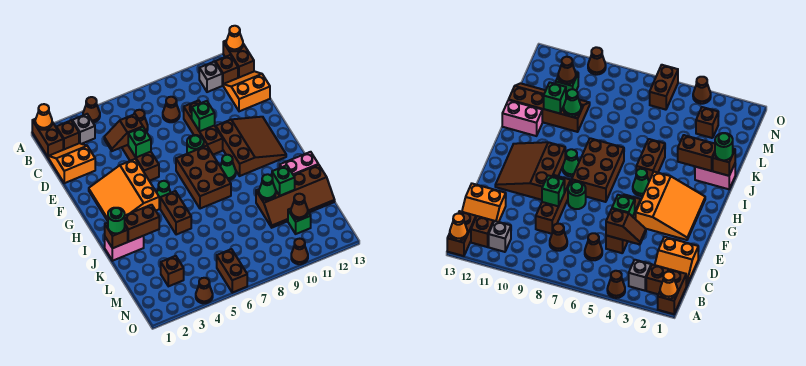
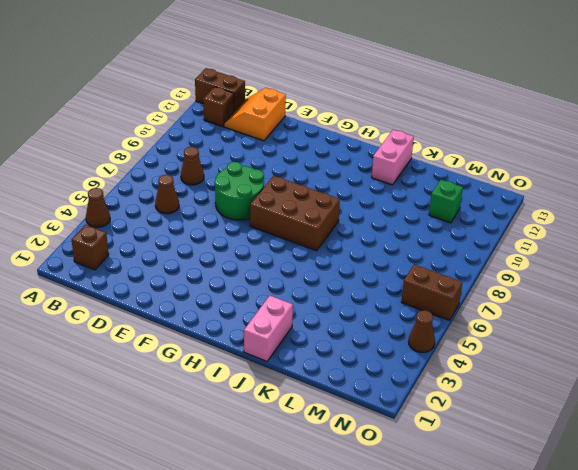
green round brick E7:F8 level 1 -> green round brick F8 level 1
none -> brown brick A1:B1 level 1
none -> grey brick B3 level 1
none -> grey brick B11 level 1
none -> orange slope C1:D2 level 1 top D

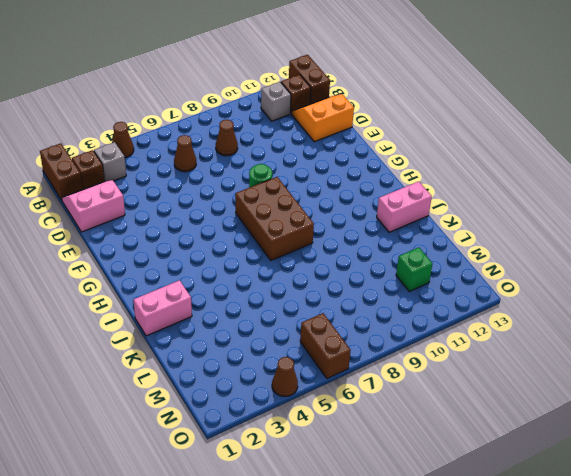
pink slope C1:D2 level 1 top D -> orange slope C1:D2 level 1 top D
none -> brown brick D5:F5 level 1
none -> brown brick D9:F9 level 1
none -> orange slope F2:H4 level 1 top 4
none -> brown slope F10:H12 level 1 top 10

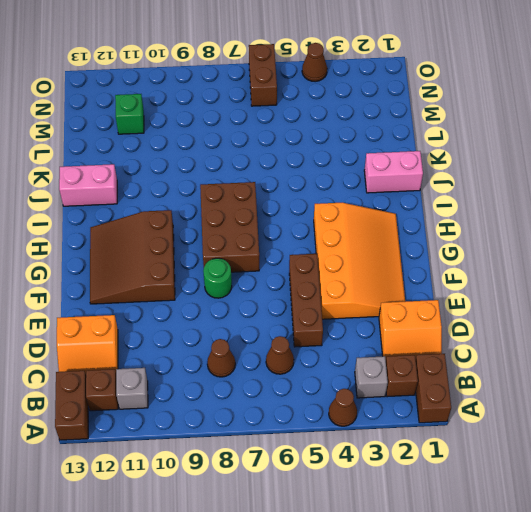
orange slope E2:H4 level 1 top 4 -> orange slope F2:H4 level 1 top 4
none -> brown brick D9:F9 level 1
none -> green cone H5 level 1
none -> green cone H9 level 1
none -> brown brick I5:J5 level 1

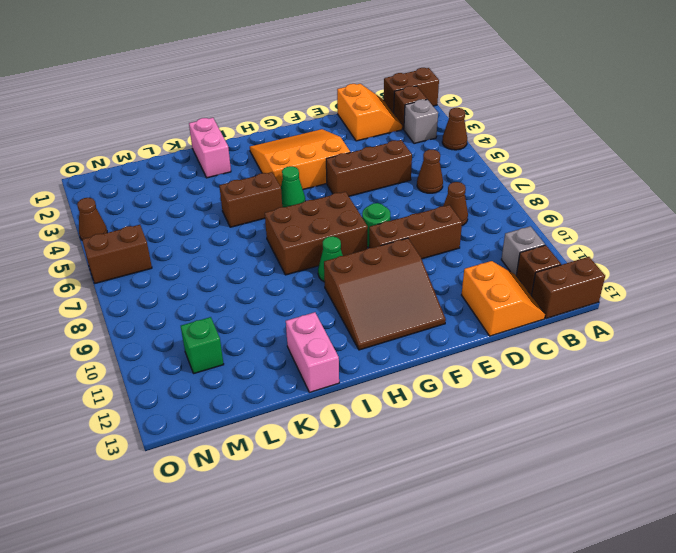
none -> brown slope K10:L13 level 1 top K
none -> brown brick M3 level 1
none -> brown cone O10 level 1
none -> orange cone A1 level 2

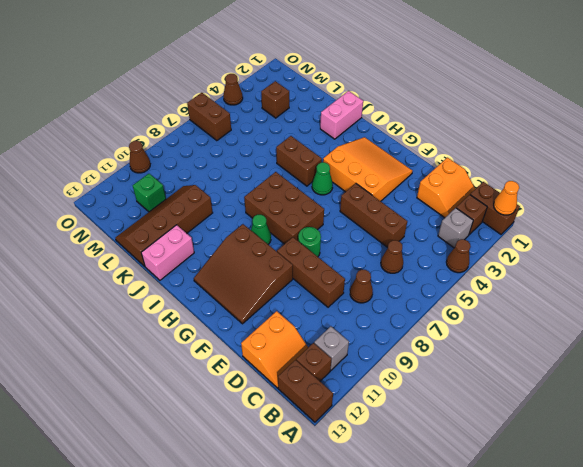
none -> orange cone A13 level 2
none -> brown slope D4:D5 level 2 top 5
none -> green brick E5 level 2
none -> green brick E9 level 2

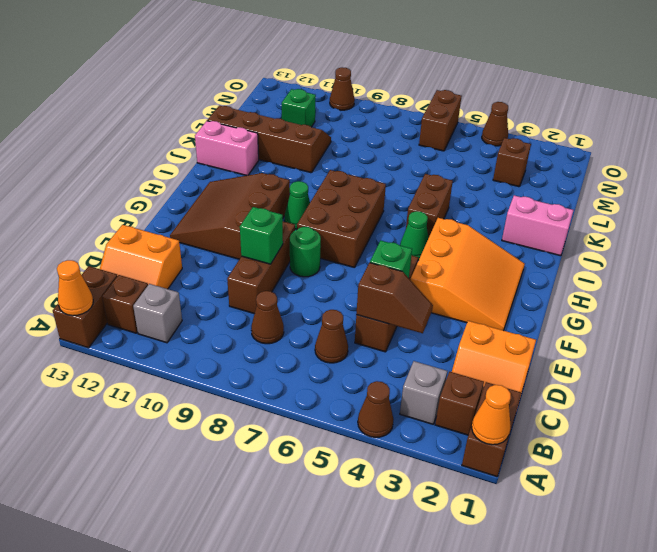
none -> brown brick J1 level 2
none -> brown brick J2:J3 level 2
none -> green cone K10 level 2
none -> green brick K11 level 2

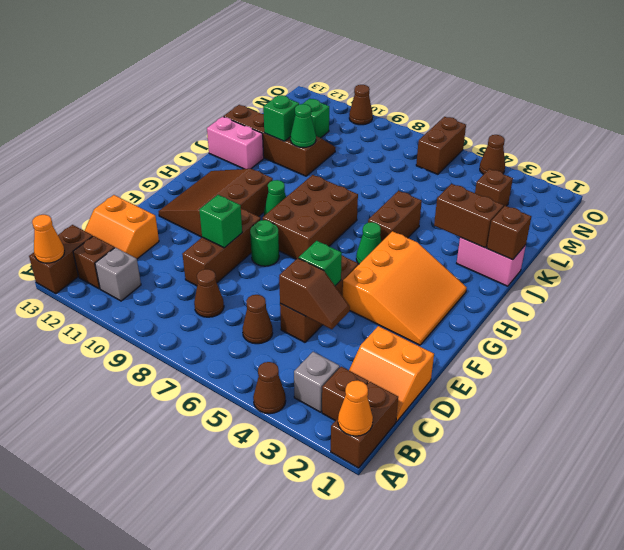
none -> brown cone M11 level 2
none -> green round brick J1 level 3

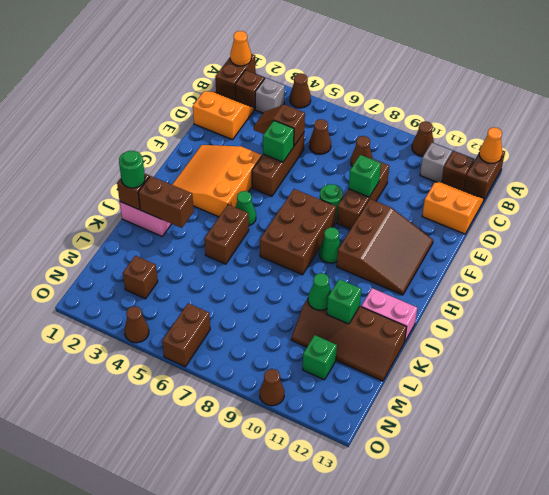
brown cone A10 level 1 -> brown cone M11 level 2

